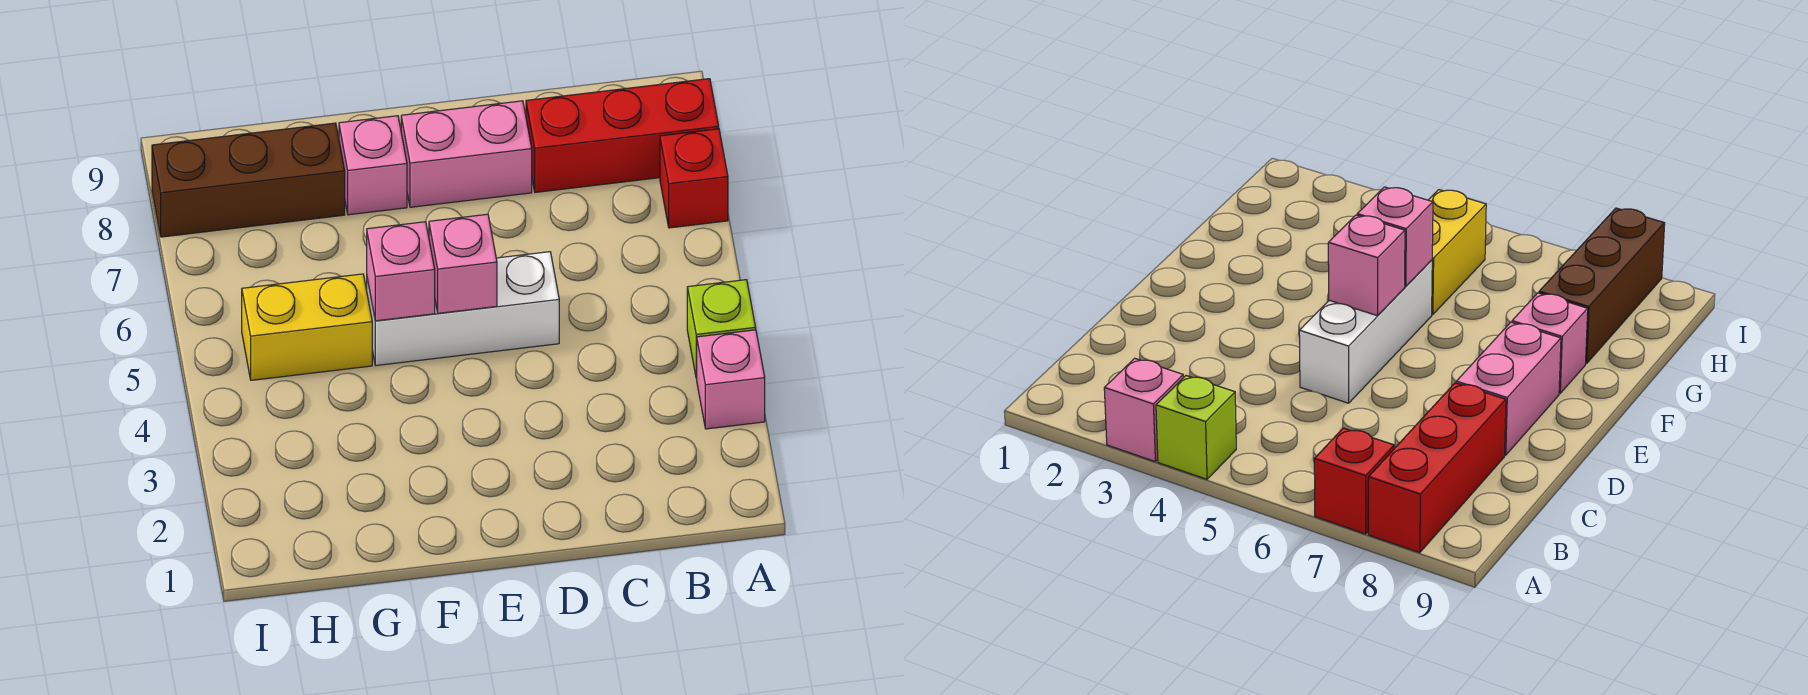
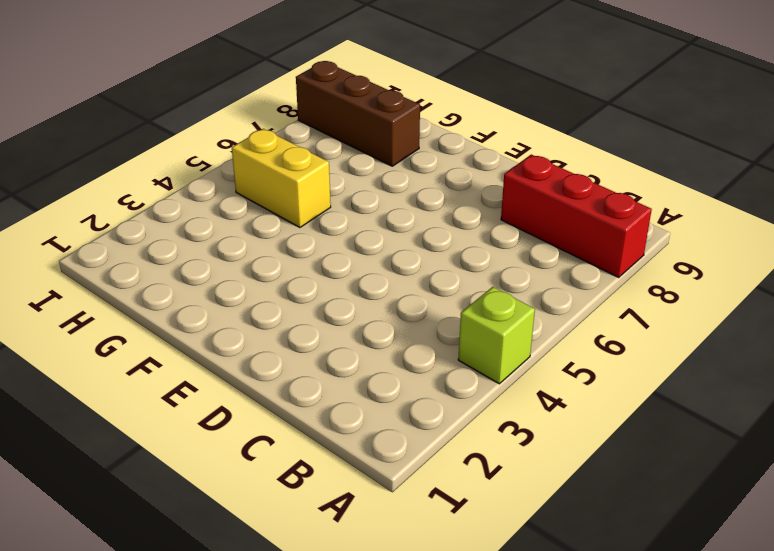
none -> pink brick A3 level 1
none -> red brick A7 level 1

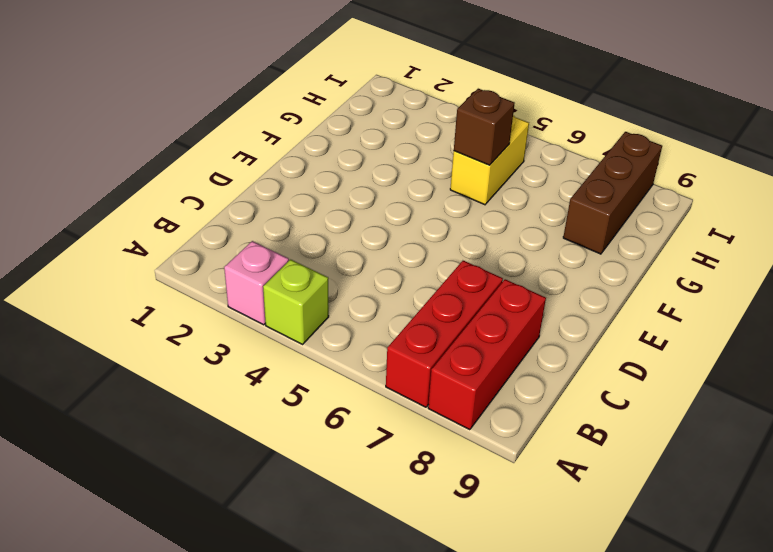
red brick A7:C7 level 1 -> red brick A7 level 1
brown brick G5 level 2 -> none
none -> white brick D5:F5 level 1
none -> pink brick D8:E8 level 1

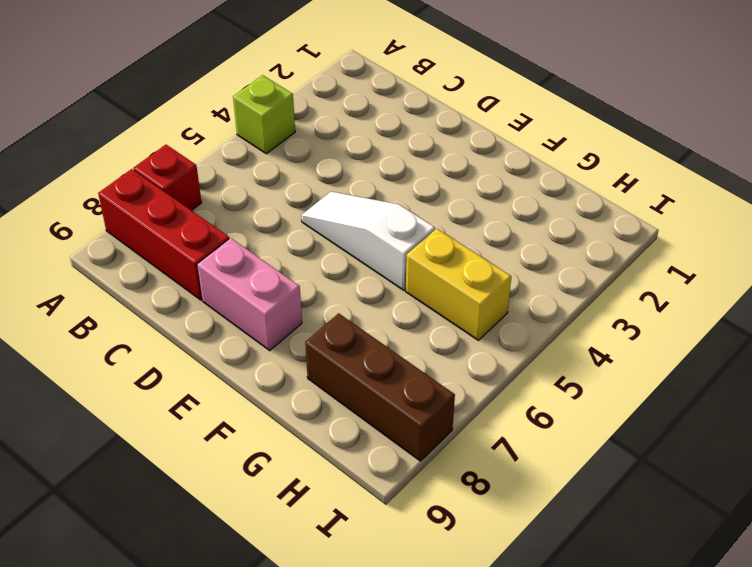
white slope D5:F5 level 1 top F -> white brick D5:F5 level 1
none -> pink brick A3 level 1
none -> pink brick F8 level 1

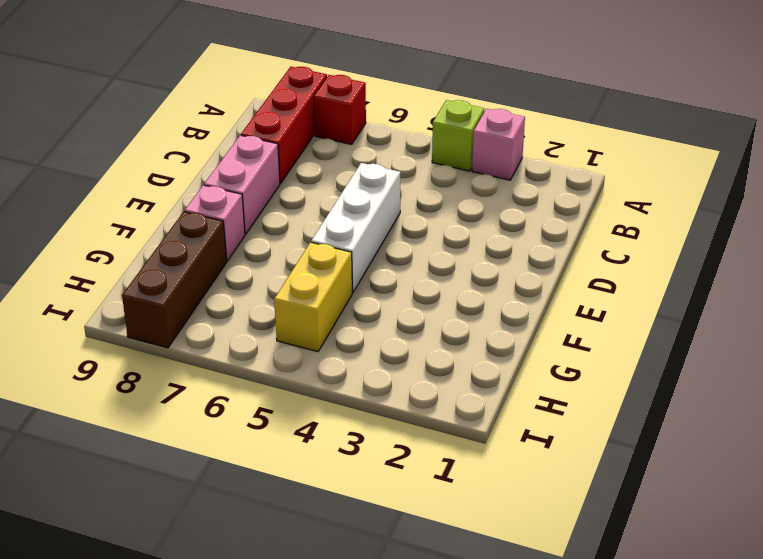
none -> pink brick E5 level 2
none -> pink brick F5 level 2

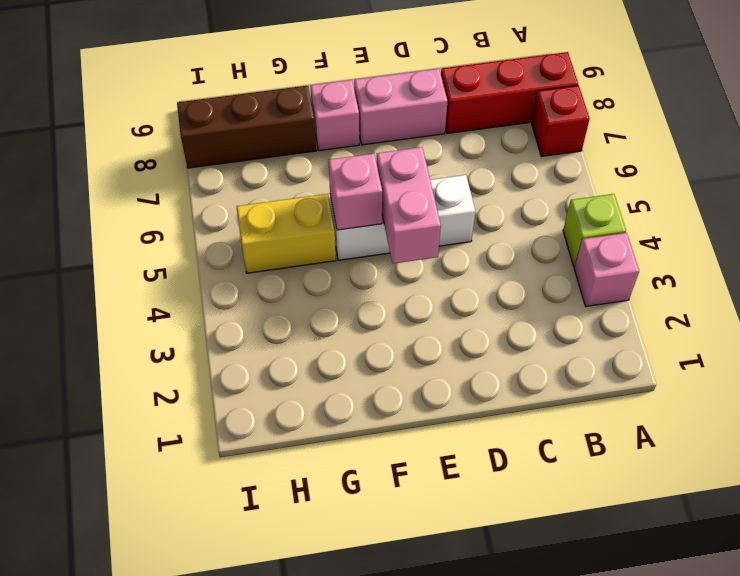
pink brick E4:E5 level 2 -> pink brick E5 level 2

